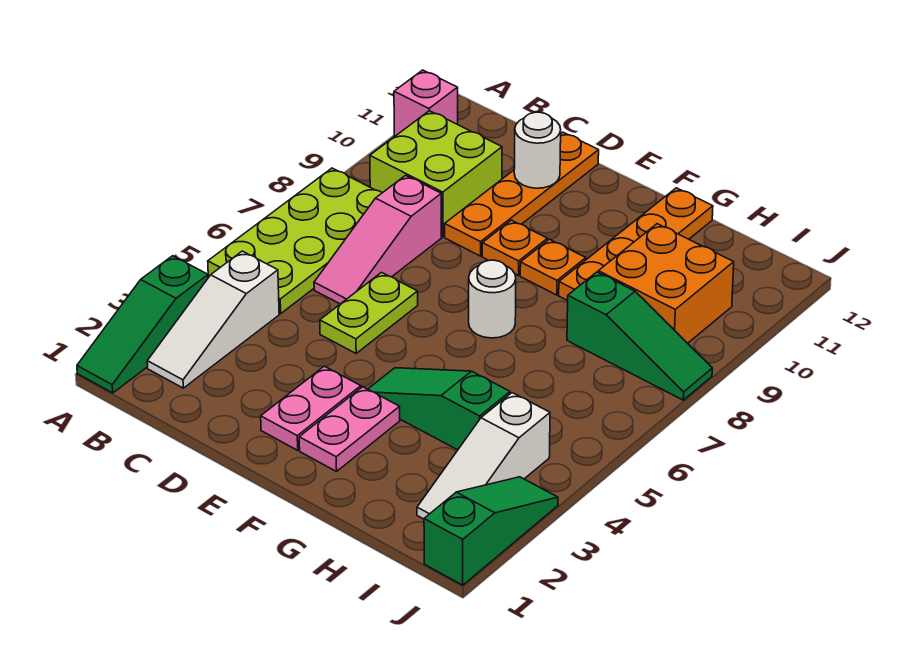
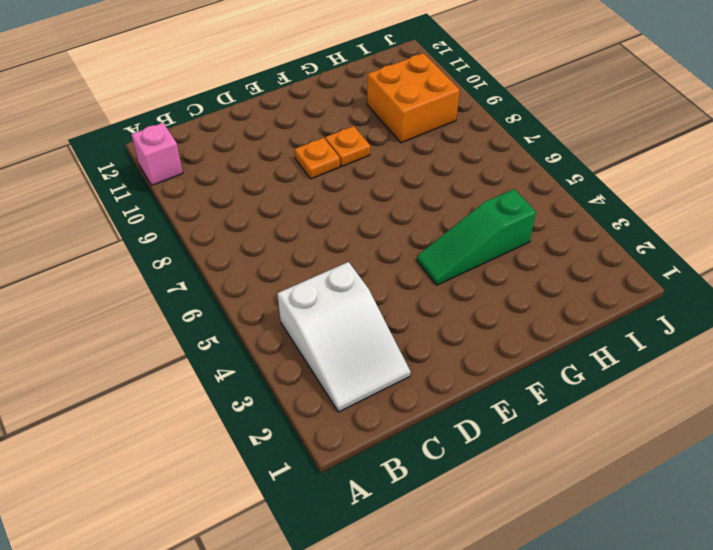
white slope B2:C4 level 1 top 4 -> white slope B2:B4 level 1 top 4
none -> green slope A1:A3 level 1 top 3
none -> lime plate A5:B8 level 1
none -> lime brick B9:C10 level 1

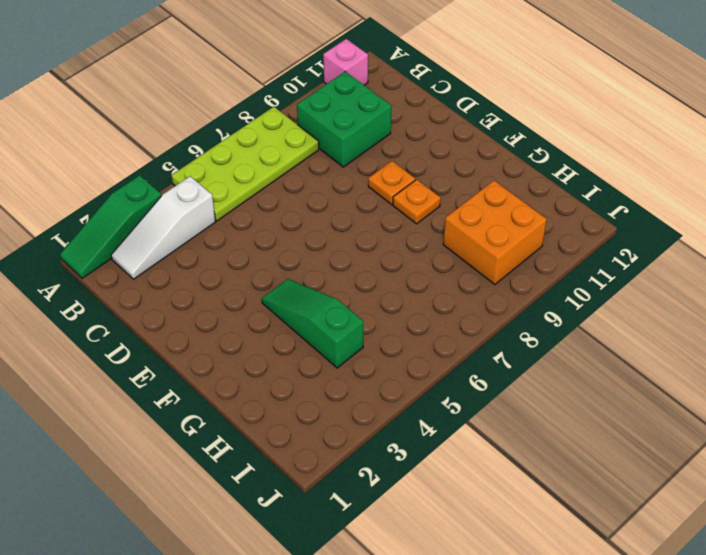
green brick B9:C10 level 1 -> lime brick B9:C10 level 1
none -> pink slope C6:C8 level 1 top 8
none -> lime plate D5:D6 level 1
none -> orange plate D9:D12 level 1

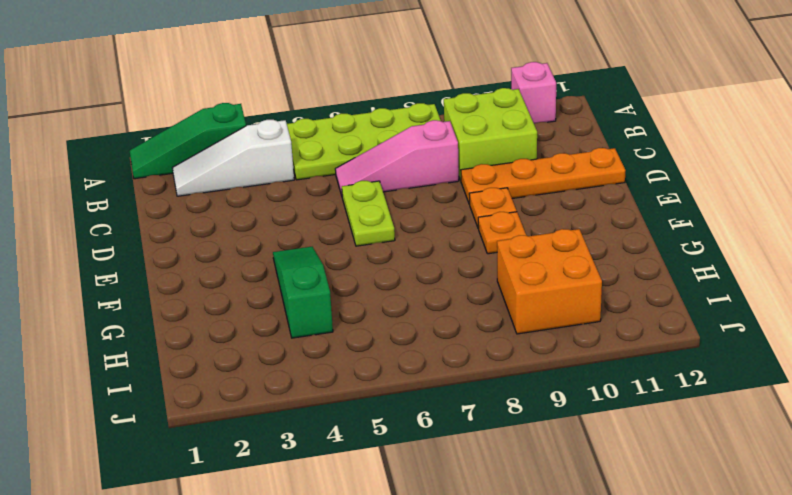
lime plate D6:E6 level 1 -> lime plate D5:D6 level 1
none -> pink plate E2:E3 level 1
none -> pink plate F2:F3 level 1
none -> white round brick F7 level 1

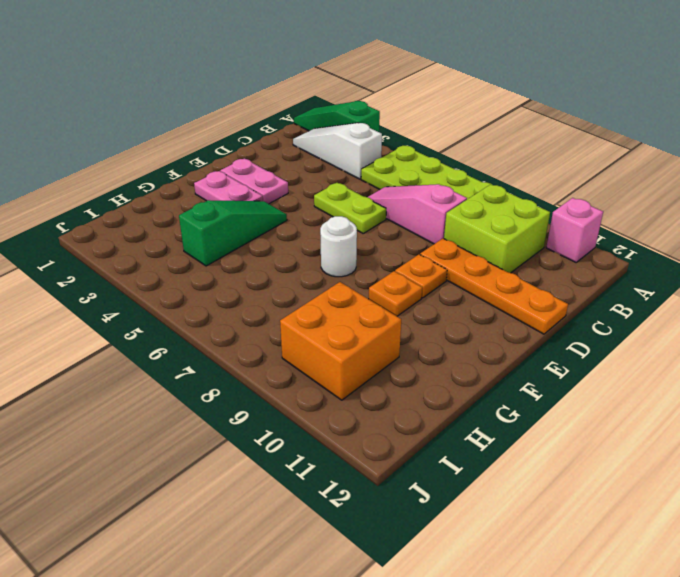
none -> orange plate G9:G12 level 1
none -> green slope H8:J8 level 1 top H
none -> white slope I2:I4 level 1 top 4

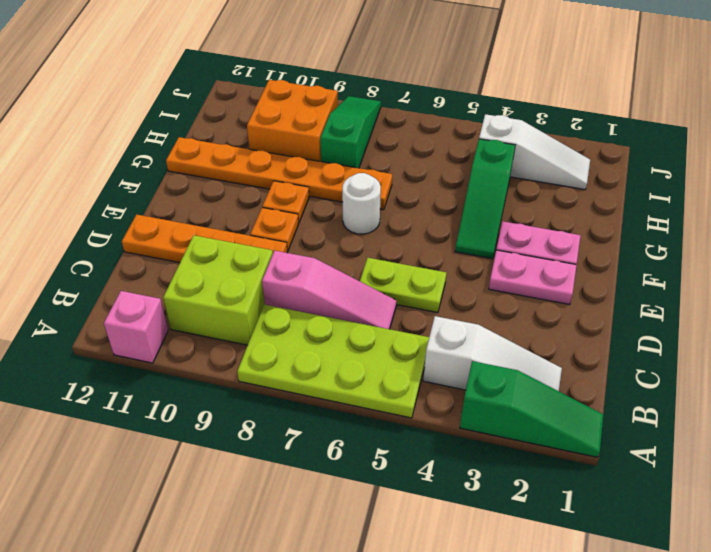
orange plate G7:G12 level 1 -> orange plate G9:G12 level 1
none -> green slope J1:J3 level 1 top 1
none -> white round brick D11 level 2

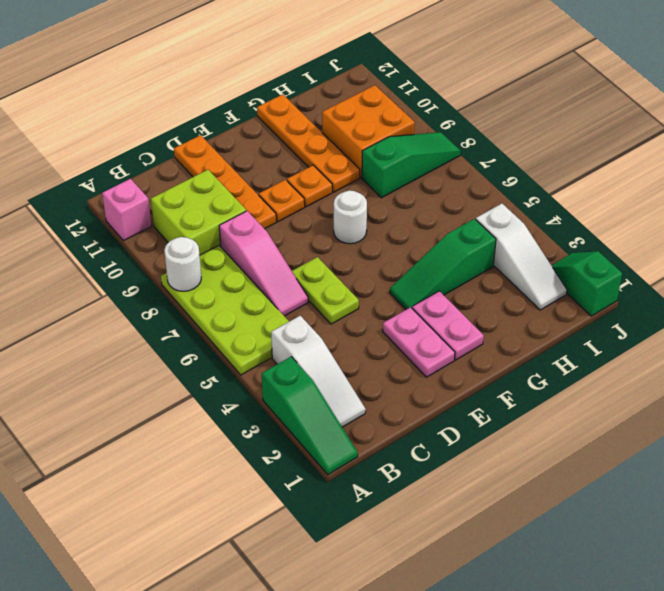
white round brick A8 level 2 -> white round brick D11 level 2
green slope J1:J2 level 1 top 1 -> green slope J1:J3 level 1 top 1

